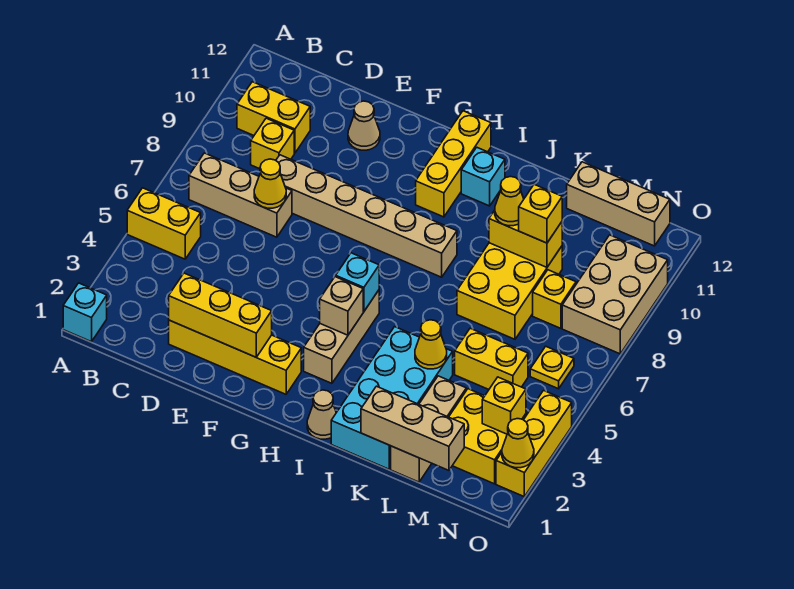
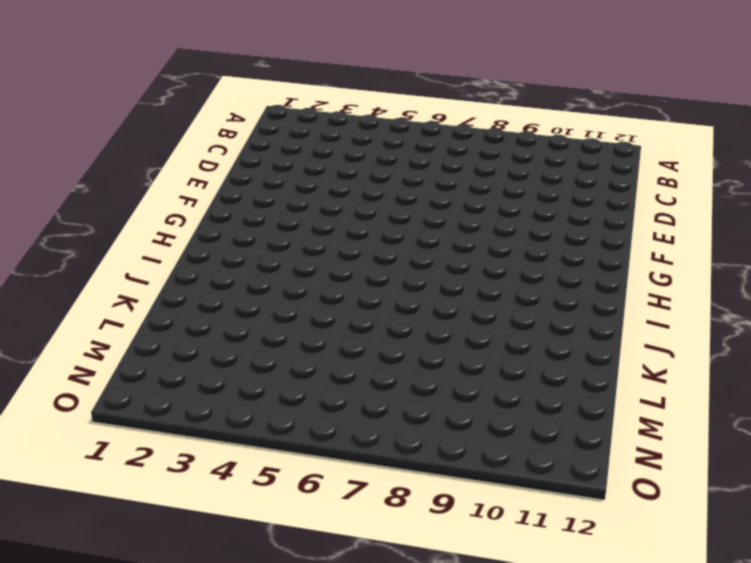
none -> cyan brick A1 level 1
none -> yellow brick A5:B5 level 1
none -> tan brick B7:D7 level 1
none -> yellow brick B10:C10 level 1

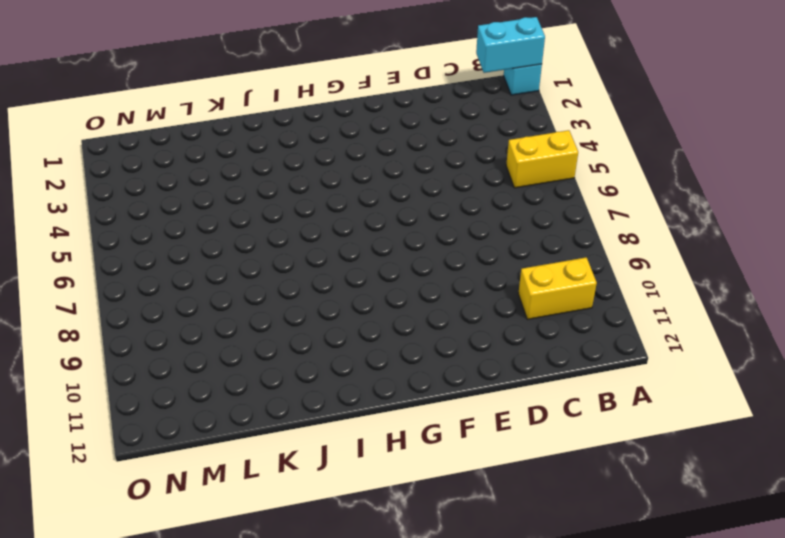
cyan brick A1:B1 level 2 -> none
none -> tan brick B7:D7 level 1
none -> yellow brick C9 level 1
none -> yellow brick D2:G2 level 1
none -> tan brick D8:I8 level 1

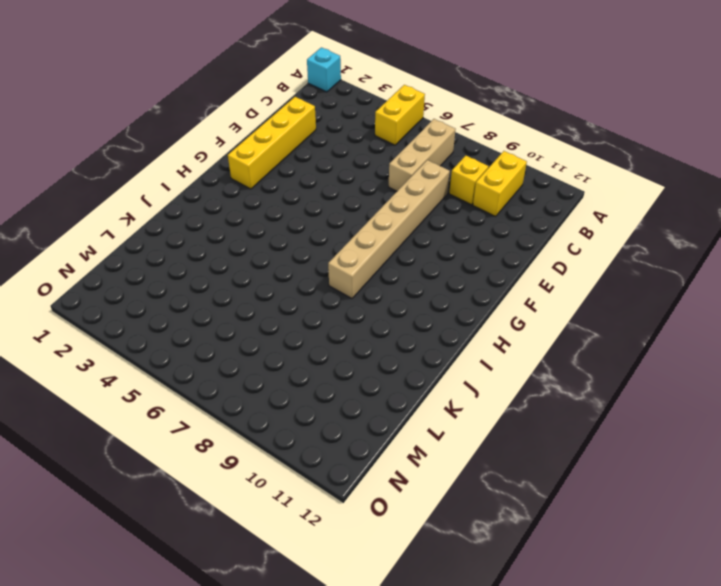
none -> tan cone E11 level 1
none -> tan brick H3:H5 level 1
none -> yellow brick H10:H12 level 1
none -> tan cone I1 level 1

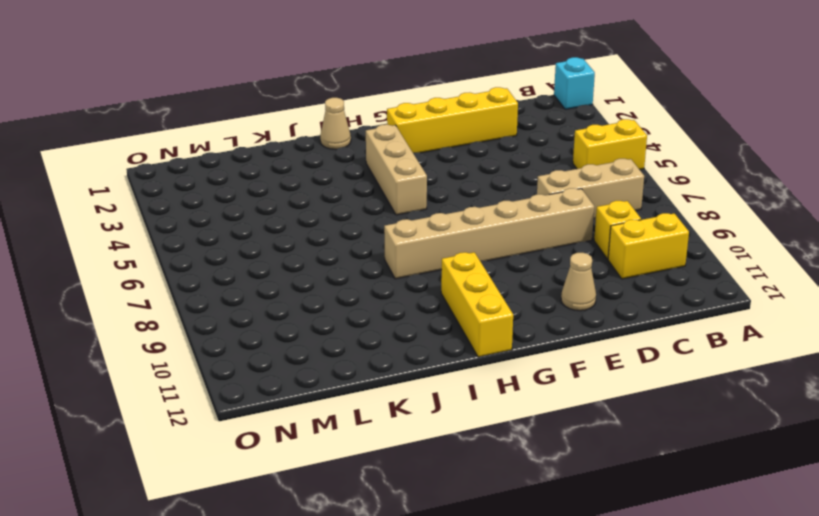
none -> cyan brick I11 level 1
none -> cyan brick J1:K4 level 1
none -> yellow brick K7:L9 level 1
none -> tan brick L1:L3 level 1

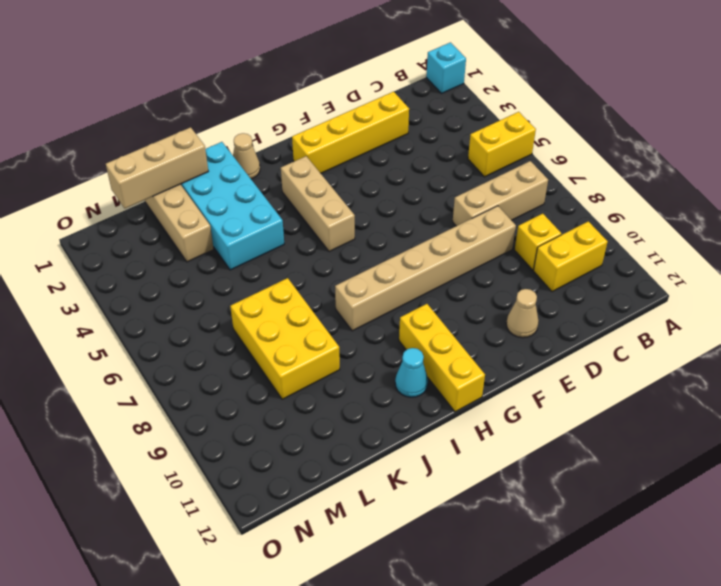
cyan cone I11 level 1 -> cyan brick I11 level 1
none -> yellow brick L5:M5 level 1
none -> tan brick L12:N12 level 1
none -> yellow brick M2:N3 level 1
none -> yellow brick M8 level 1

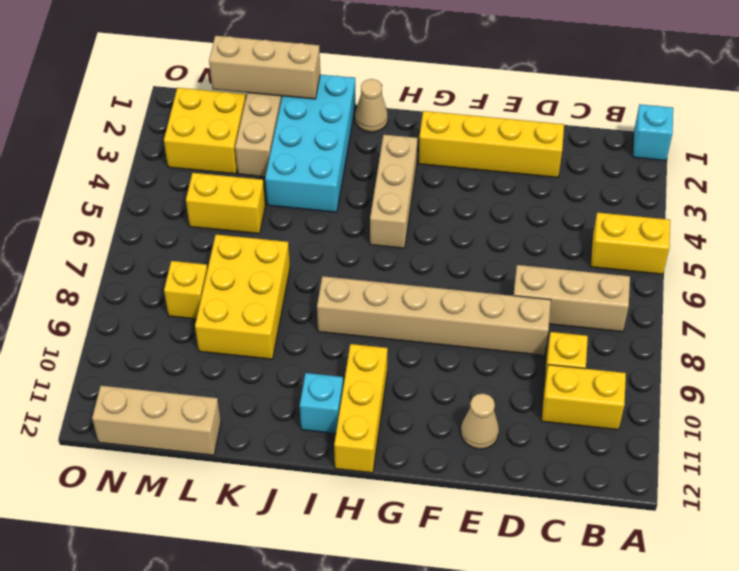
none -> yellow plate N6 level 1
none -> tan brick N8:O10 level 1
none -> yellow brick O2:O4 level 1
none -> yellow brick D2:F2 level 2

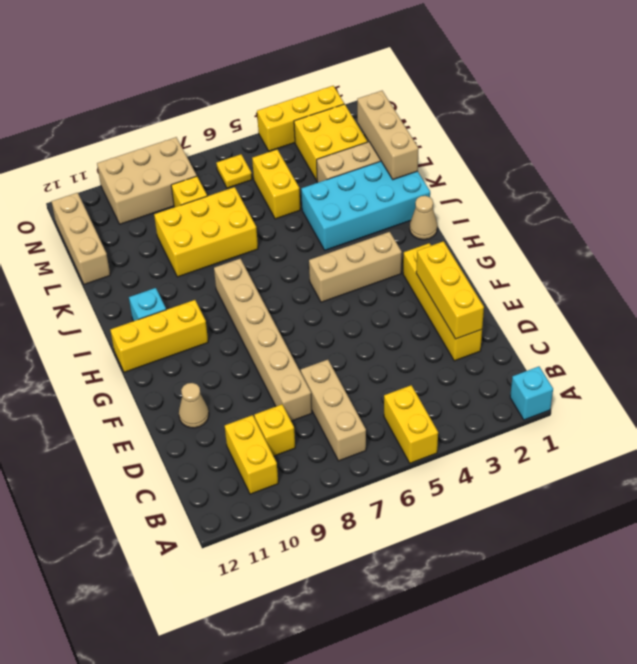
none -> yellow cone D7 level 2
none -> tan brick H4 level 2
none -> cyan brick H5 level 2
none -> yellow cone K4 level 2

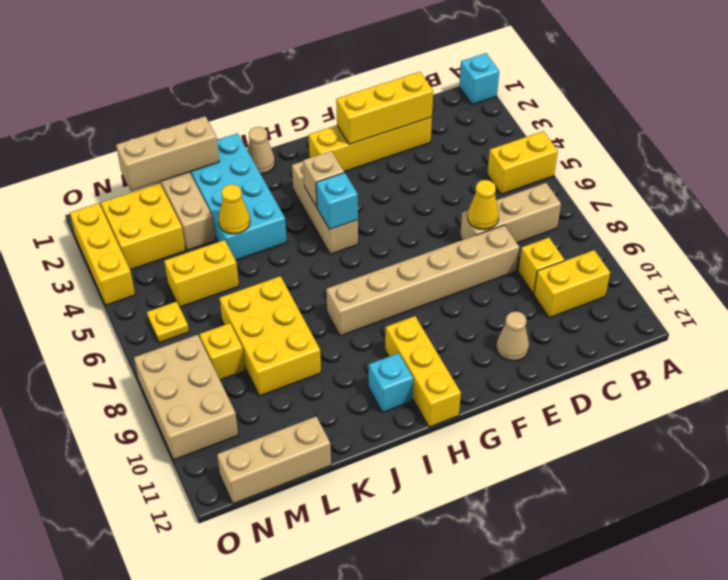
none -> yellow brick K9:L9 level 2
none -> yellow brick N3 level 2
none -> yellow cone O2 level 2
none -> yellow cone K9 level 3

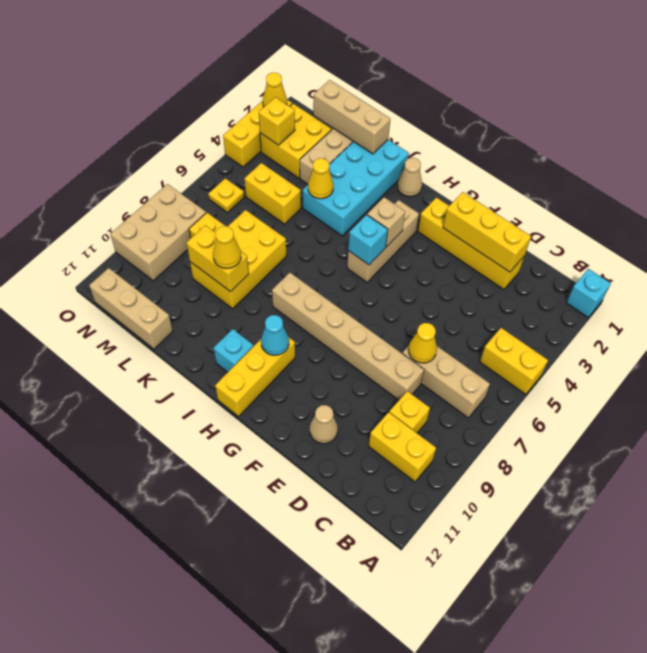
cyan cone H10 level 2 -> none
none -> yellow brick L9 level 3

